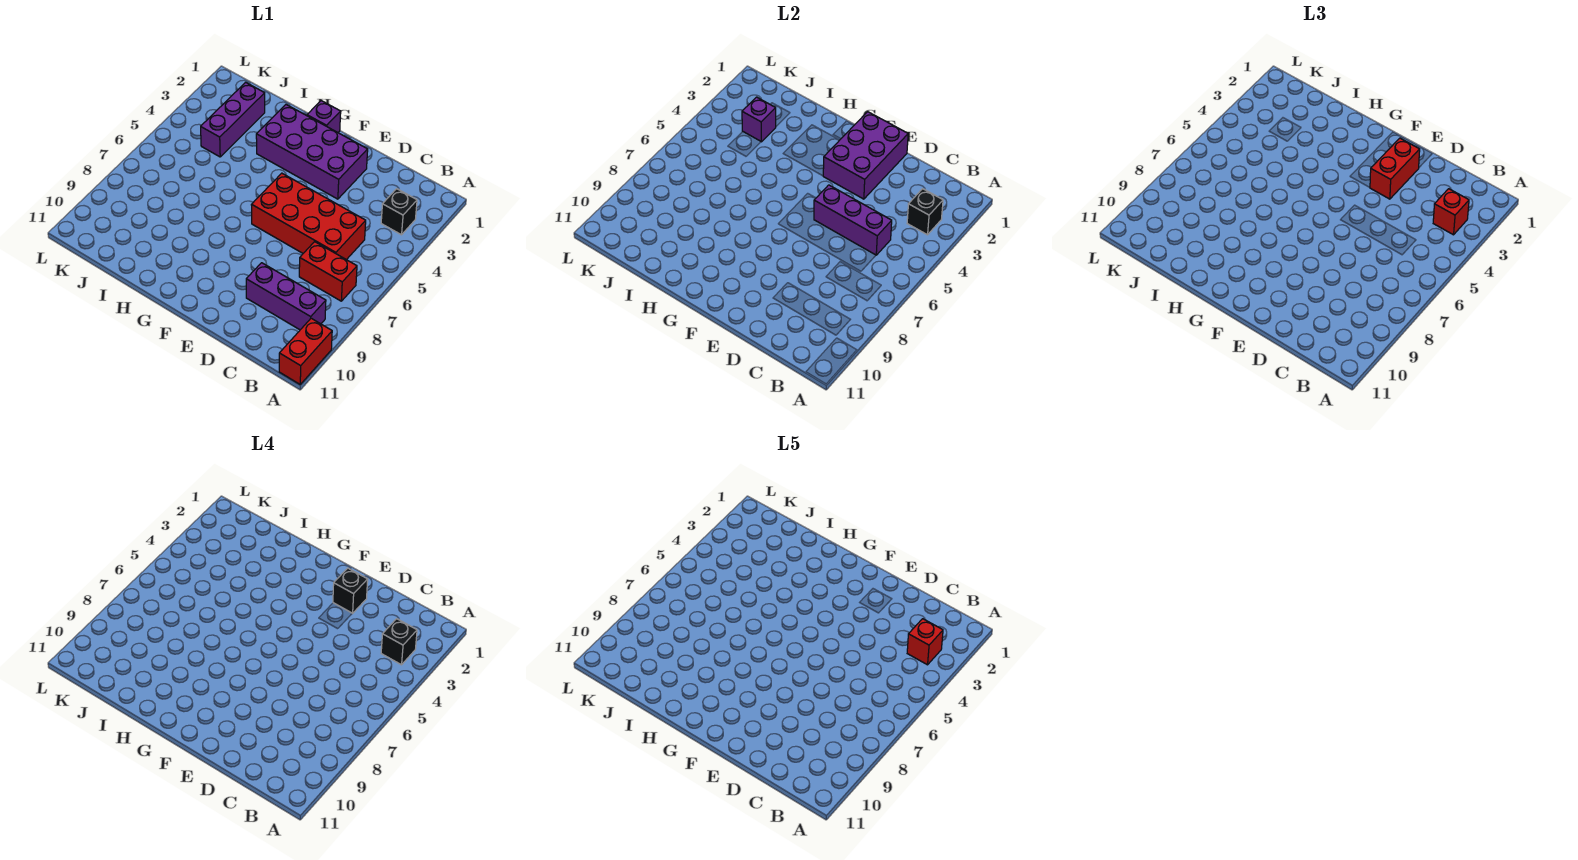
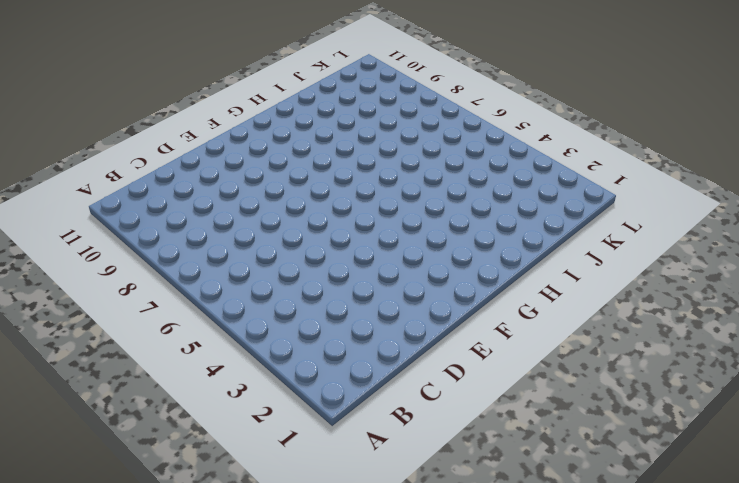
none -> red brick A10:A11 level 1
none -> black brick B3 level 1
none -> red brick B7:C7 level 1

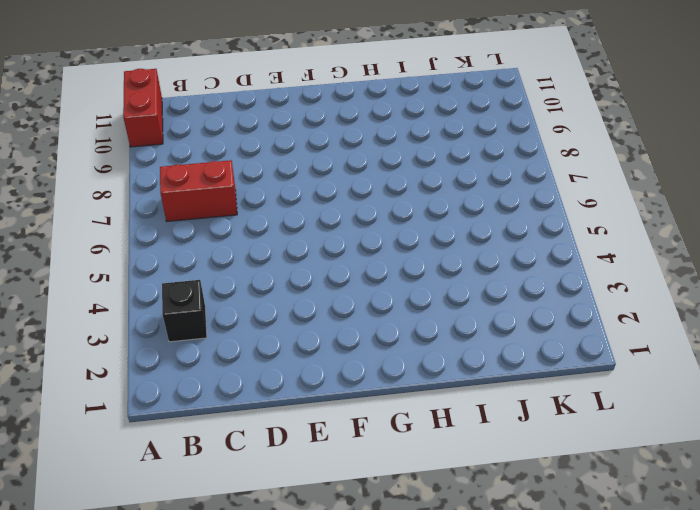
none -> purple brick B9:D9 level 1
none -> red brick C5:F6 level 1
none -> purple brick E2:H3 level 1

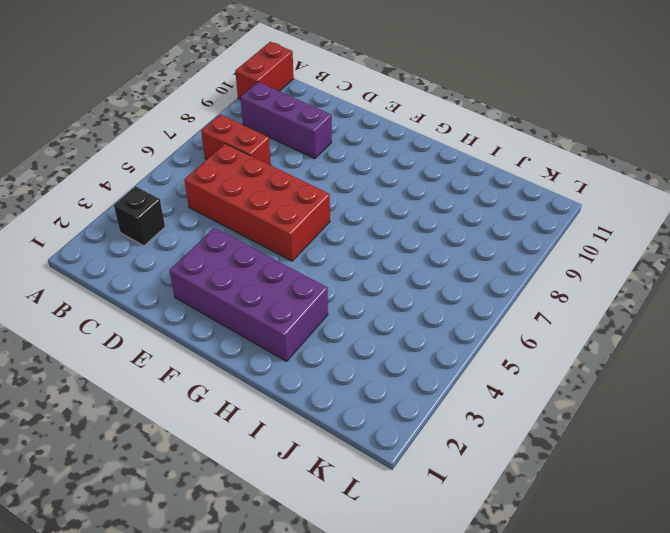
none -> purple brick G1 level 1
none -> purple brick J2:J4 level 1
none -> black brick B3 level 2

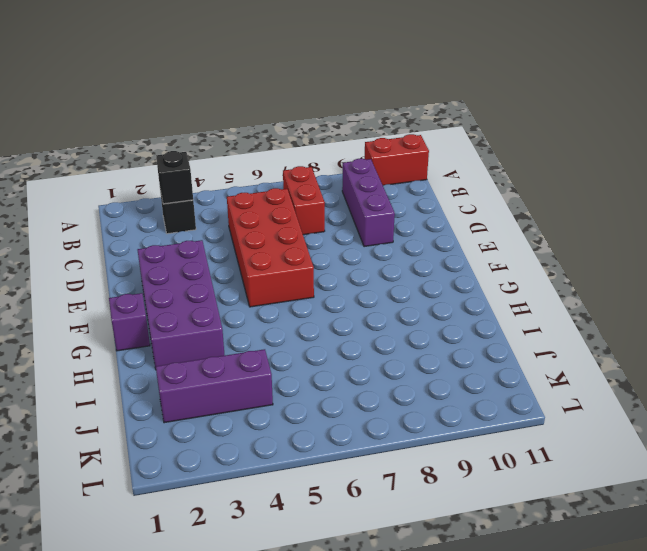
none -> purple brick C5:E5 level 2
none -> purple brick E1:F3 level 2
none -> purple brick J3 level 2

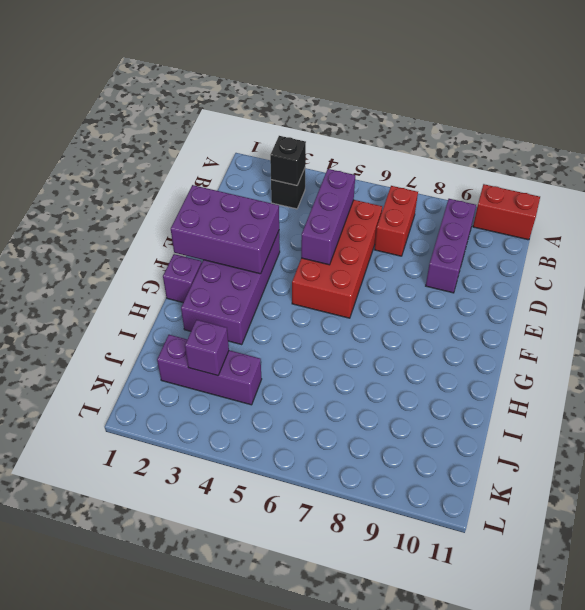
none -> red brick B3 level 3
none -> red brick E2:E3 level 3
none -> black brick B3 level 4

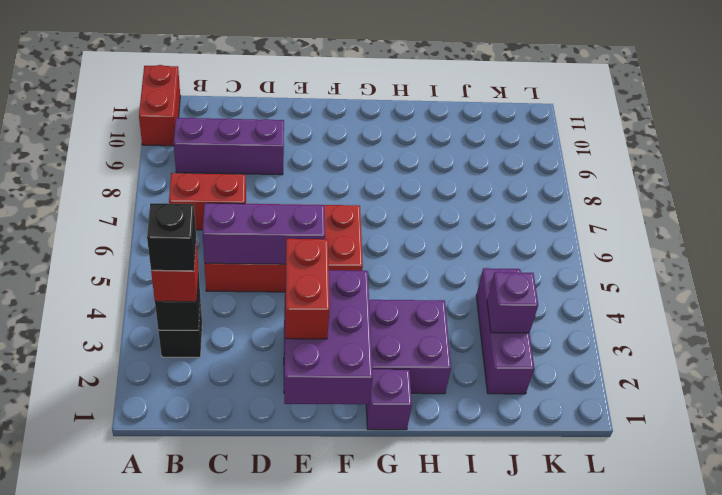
none -> black brick E2 level 4
none -> red brick B3 level 5

